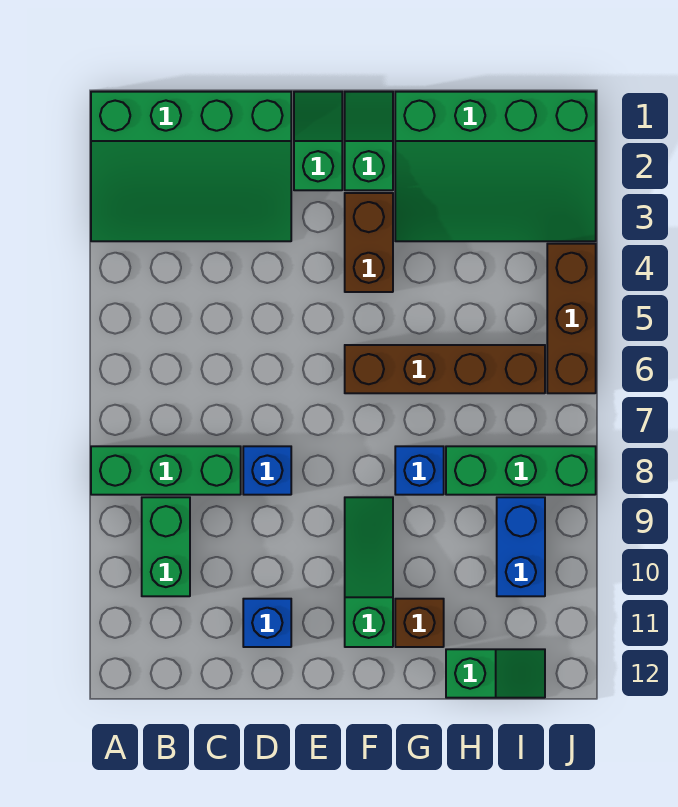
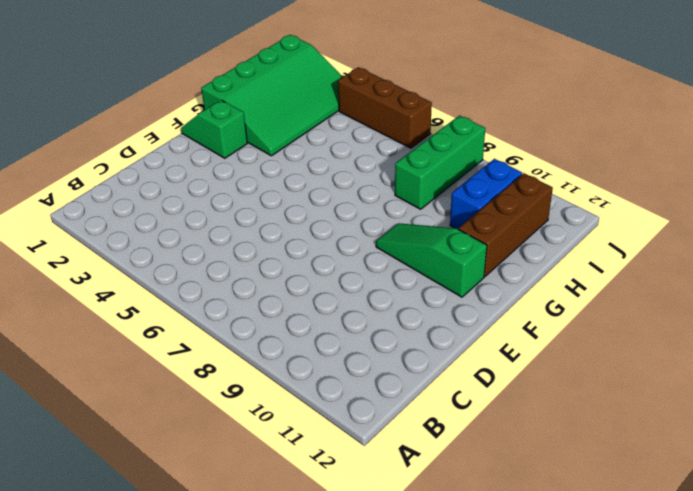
brown brick G11:I11 level 1 -> brown brick G11 level 1
blue brick H10:I10 level 1 -> blue brick I9:I10 level 1
none -> green slope A1:D3 level 1 top 1
none -> green brick A8:C8 level 1
none -> green brick B9:B10 level 1

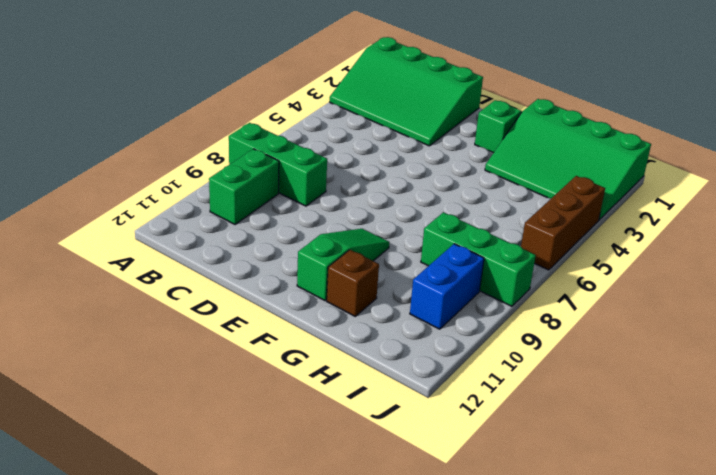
none -> blue brick D8 level 1
none -> blue brick D11 level 1
none -> green slope E1:E2 level 1 top 2

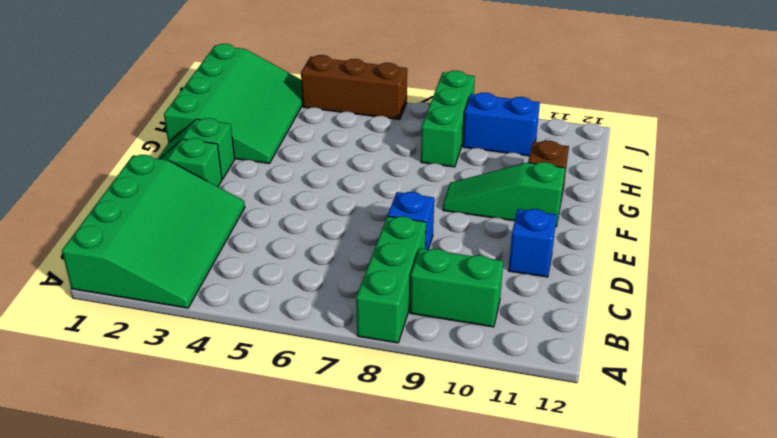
none -> brown brick F3:F4 level 1
none -> brown brick F6:I6 level 1
none -> blue brick G8 level 1

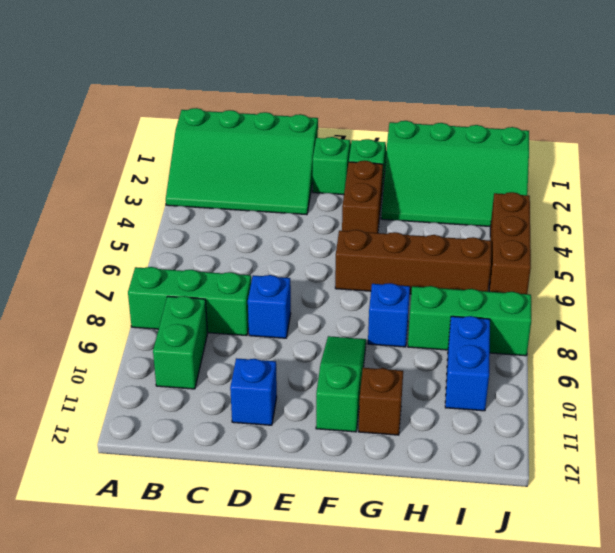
none -> green slope H12:I12 level 1 top H

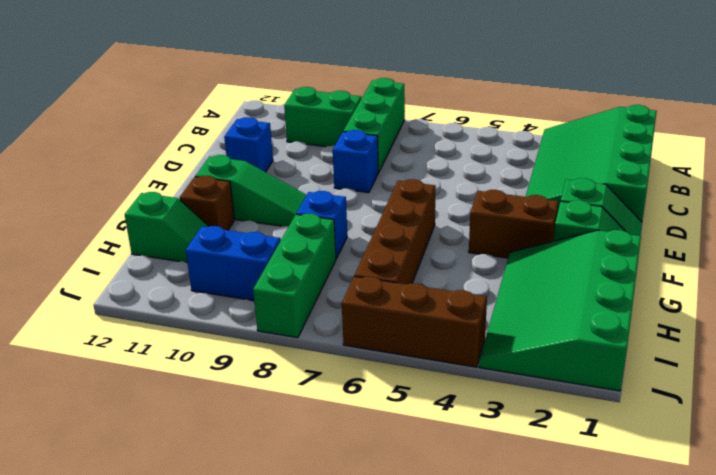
green slope H11:H12 level 1 top 12 -> green slope H12:I12 level 1 top H

